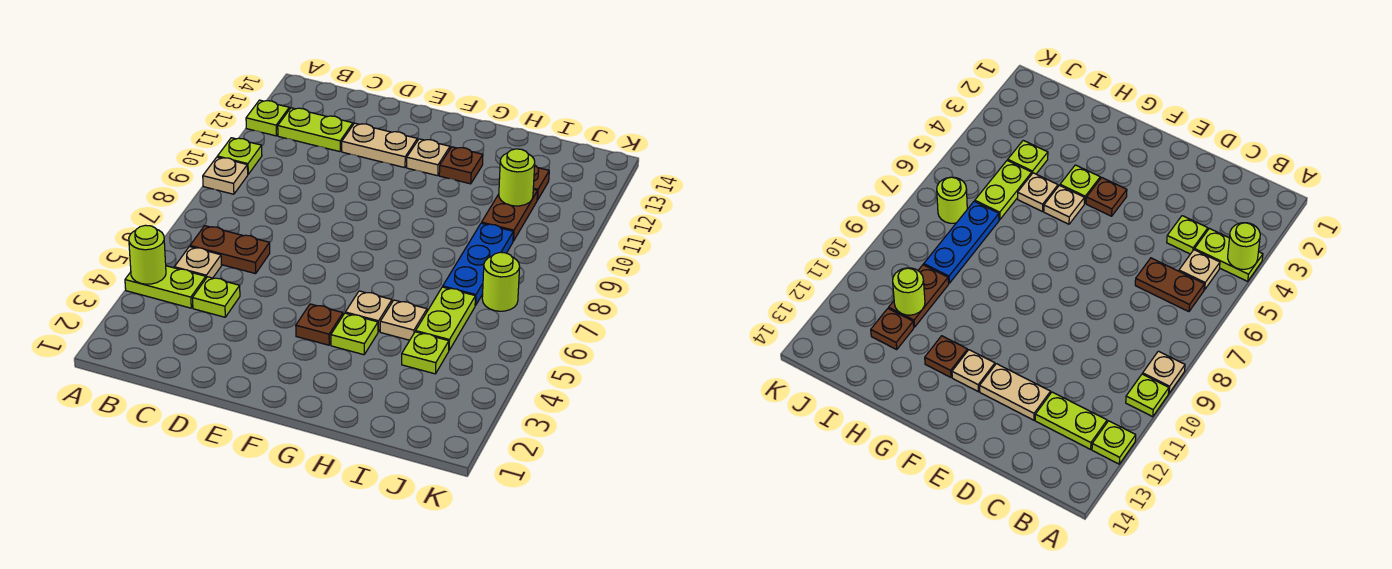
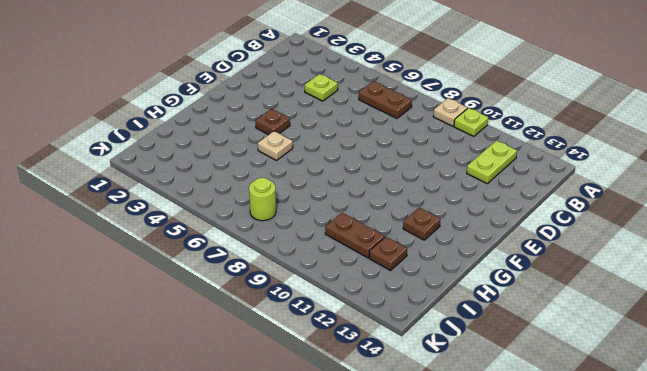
brown plate B6:B7 level 1 -> brown plate B6:C6 level 1
none -> lime plate A4:B4 level 1
none -> lime plate A12 level 1
none -> tan plate B5 level 1

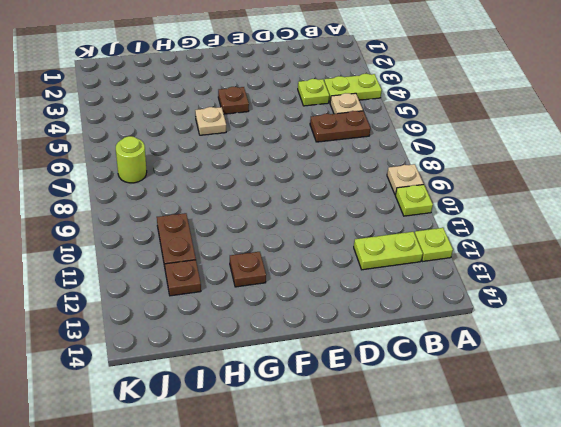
none -> tan plate D12:E12 level 1
none -> tan plate F12 level 1
none -> lime plate G4 level 1

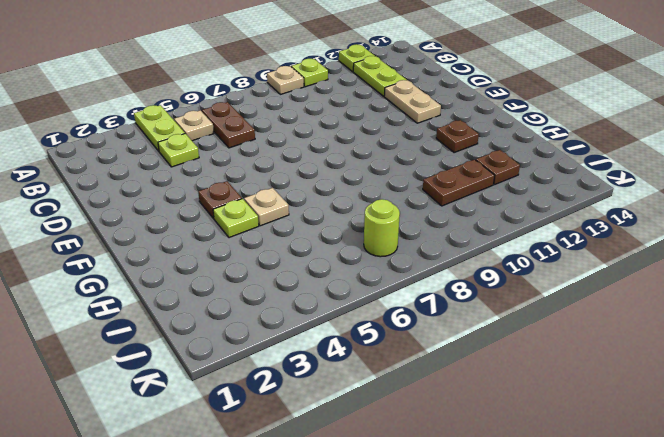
none -> tan plate F12 level 1
none -> tan plate H5 level 1
none -> lime plate I4 level 1

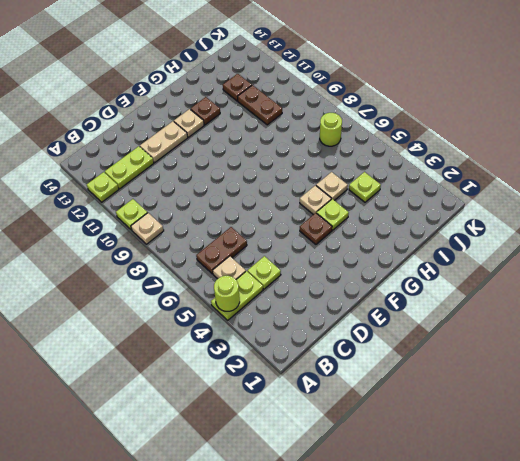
none -> lime plate I5:I6 level 1
none -> blue plate I7:I9 level 1
none -> lime round brick I11 level 2

